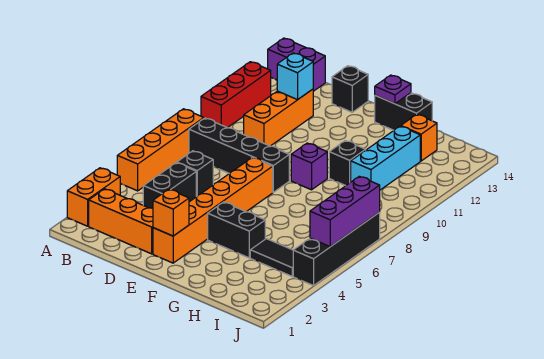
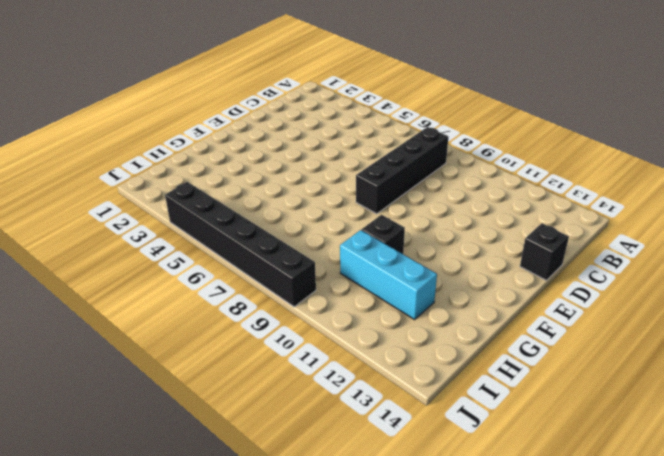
black brick J4:J9 level 1 -> black brick J4:J7 level 1
none -> orange brick A2:A3 level 1
none -> orange brick A5:A8 level 1
none -> red brick A10:A12 level 1

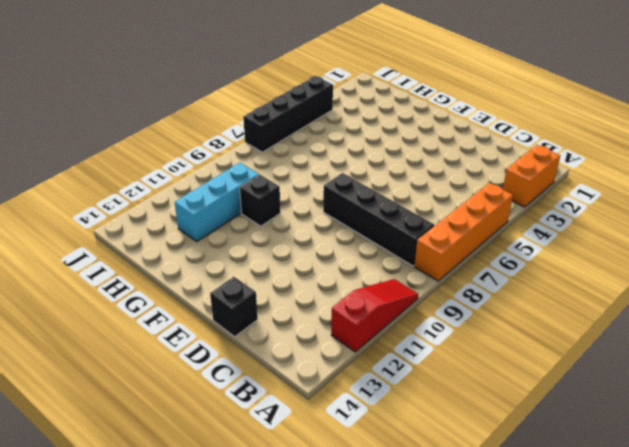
red slope A10:A12 level 1 top 12 -> red brick A10:A12 level 1
none -> purple brick A14:B14 level 1
none -> orange brick B2:D2 level 1
none -> black brick C4:C5 level 1

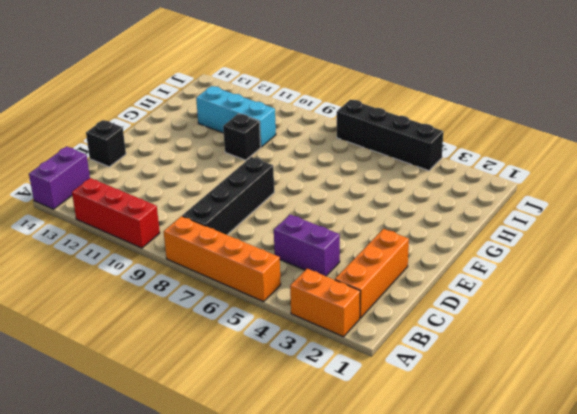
purple brick C4:C5 level 1 -> black brick C4:C5 level 1
none -> black brick C6 level 1
none -> orange brick C10:C12 level 1
none -> orange brick E2:E7 level 1

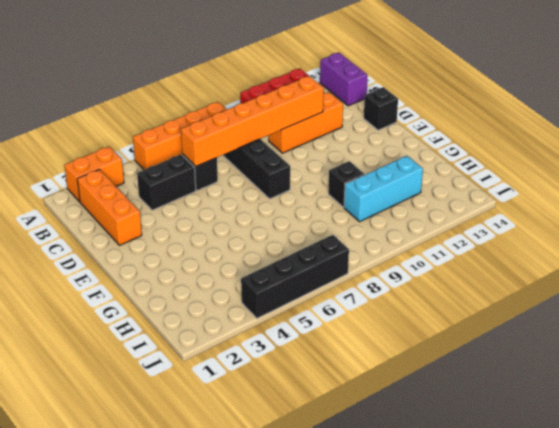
orange brick C6:C11 level 2 -> orange brick E2:E7 level 1
none -> black brick F4:G4 level 1
none -> purple brick F9 level 1
none -> black brick F14:G14 level 1

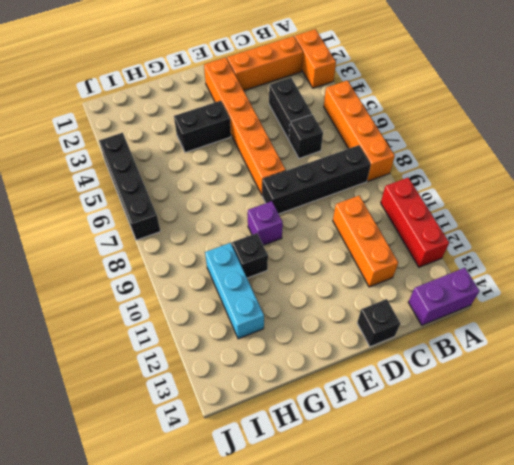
none -> black brick F14:G14 level 1
none -> black tile H4:I4 level 1
none -> orange brick H13 level 1

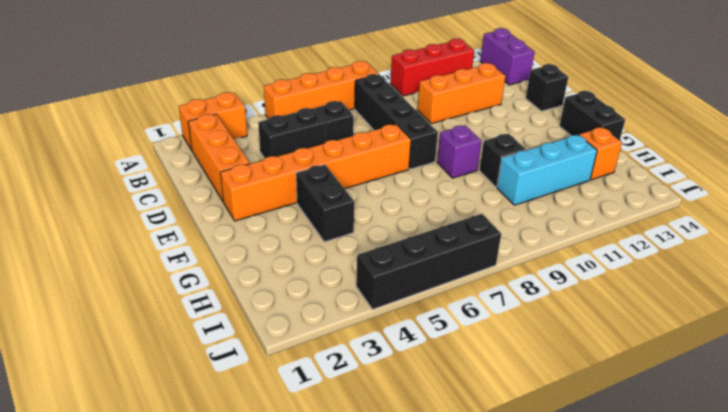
none -> black tile H4:I4 level 1
none -> cyan brick C12 level 2
none -> orange brick E2 level 2

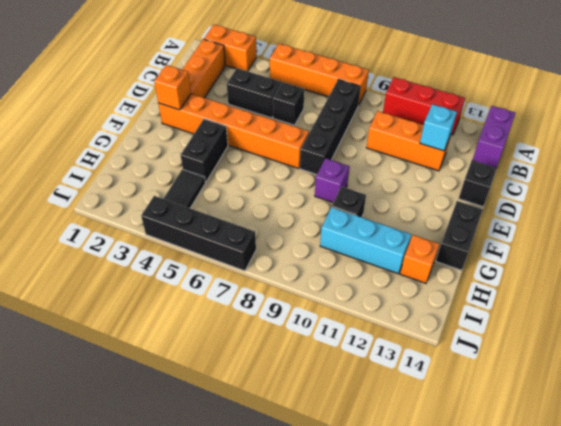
none -> purple plate F14 level 2
none -> purple brick J5:J7 level 2

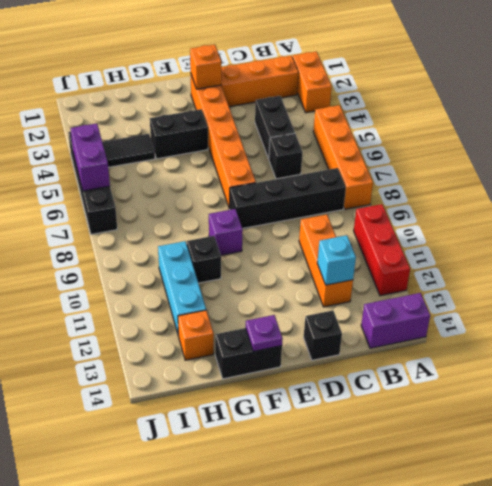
purple brick J5:J6 level 2 -> purple brick J5:J7 level 2

